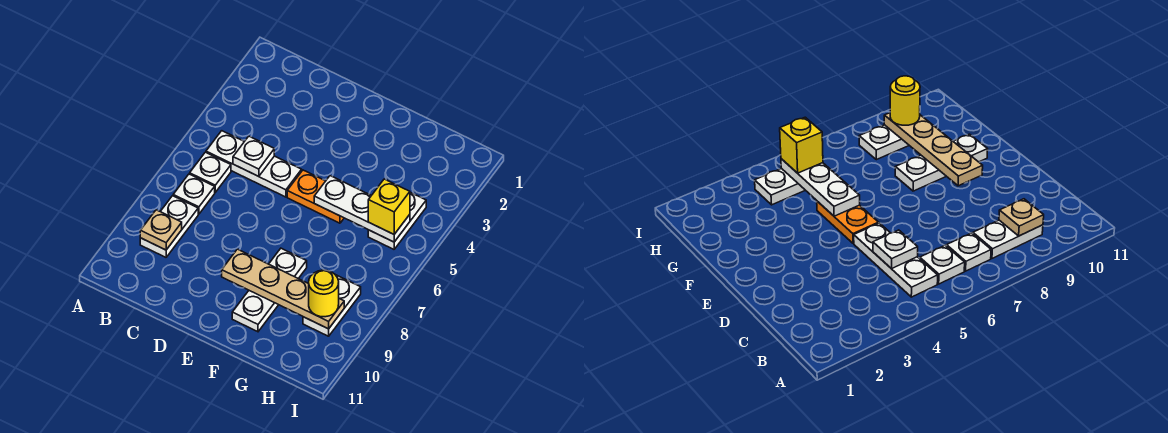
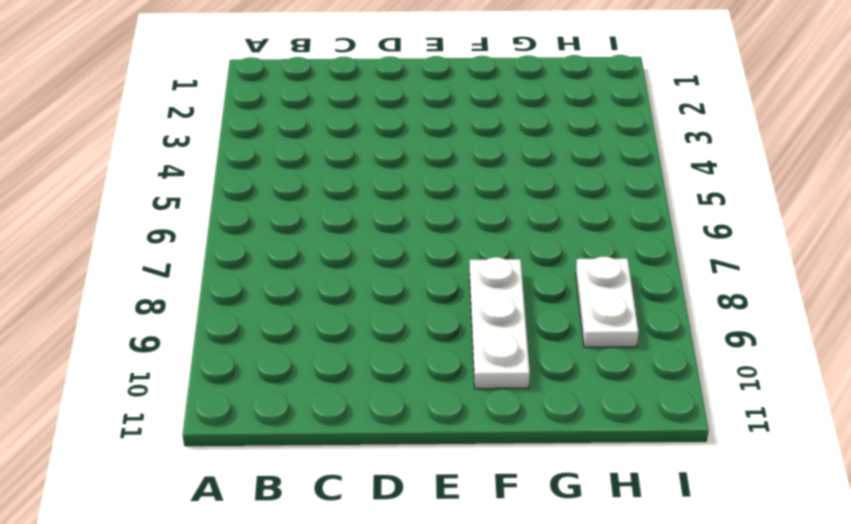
none -> white plate B5:D5 level 1
none -> white plate B6 level 1
none -> white plate B7 level 1

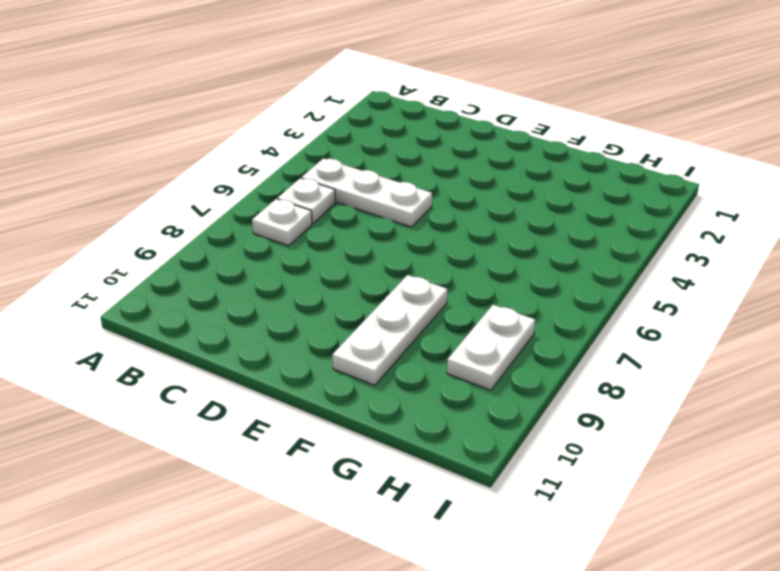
none -> white plate B8:B9 level 1
none -> orange plate E5:F5 level 1
none -> white plate H4:H5 level 1

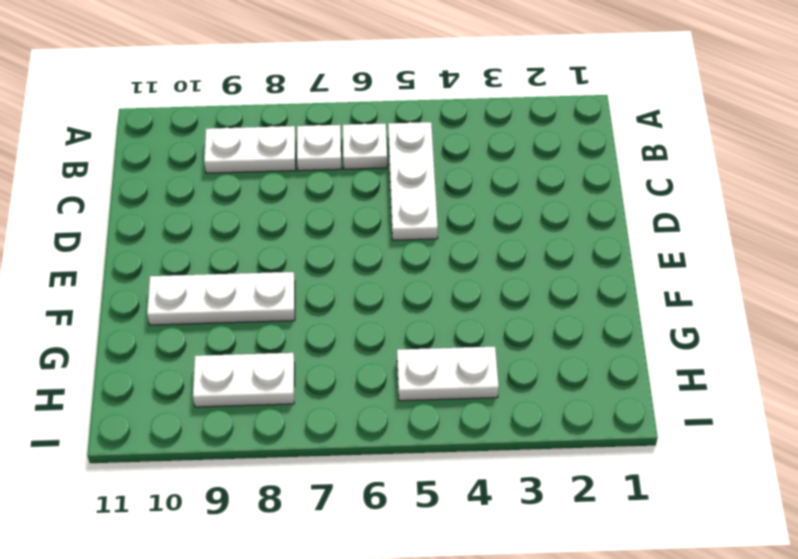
none -> orange plate E5:F5 level 1
none -> tan plate B9 level 2
none -> white plate C5 level 2

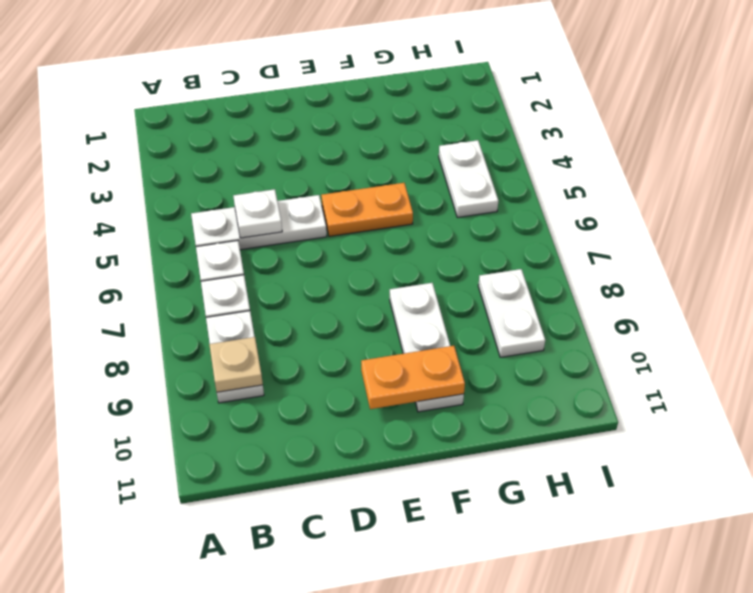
orange plate E10:F10 level 2 -> none
none -> tan plate E9:H9 level 2
none -> white plate F5:H5 level 2
none -> yellow brick H5 level 3

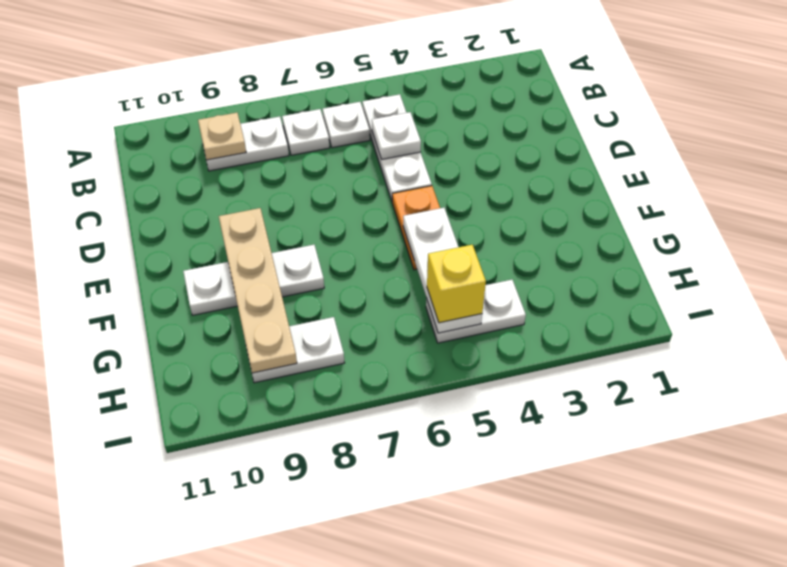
none -> yellow round brick H9 level 3

